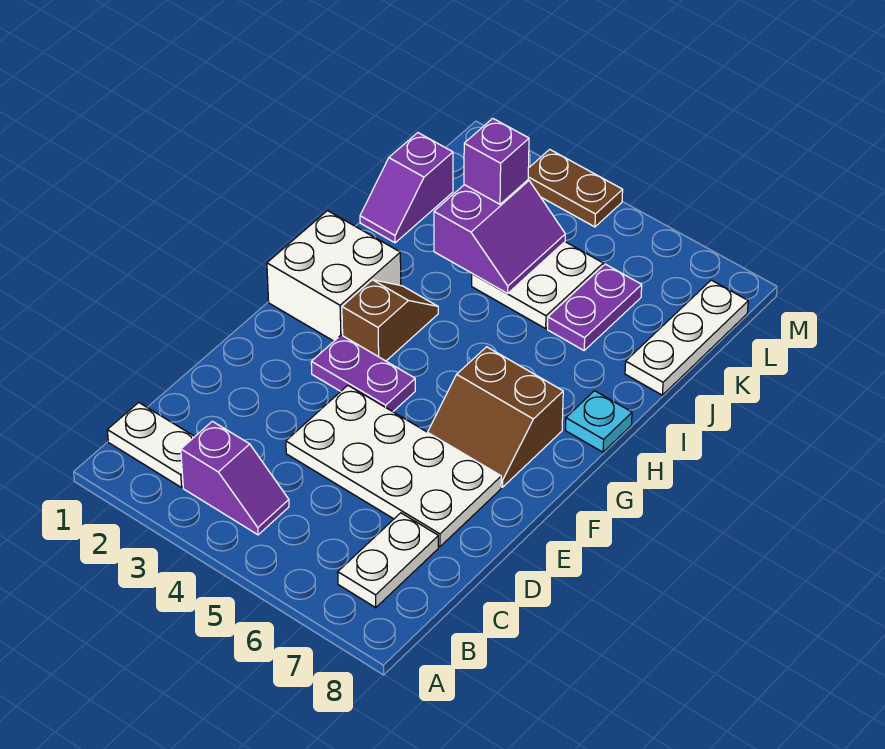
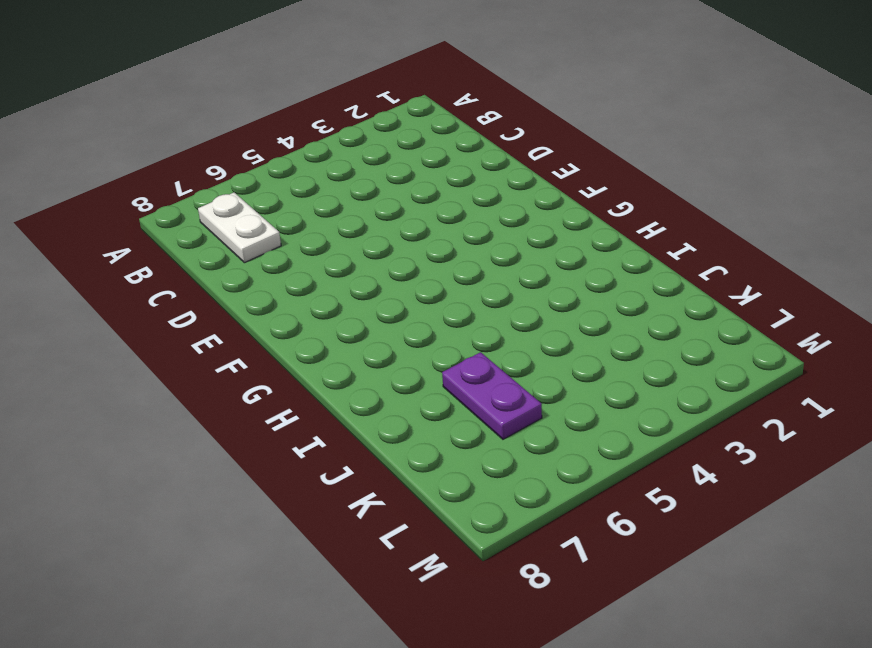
none -> white plate B1:B2 level 1
none -> purple slope B3:B4 level 1 top 3
none -> white plate D4:E7 level 1

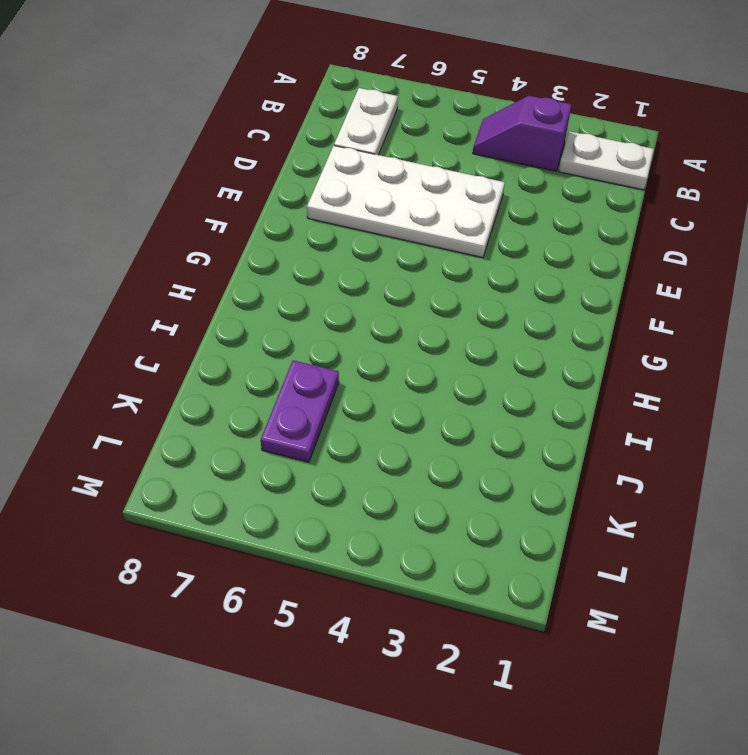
none -> purple plate F3:F4 level 1
none -> brown slope F6:G7 level 1 top G
none -> white brick G1:H2 level 1

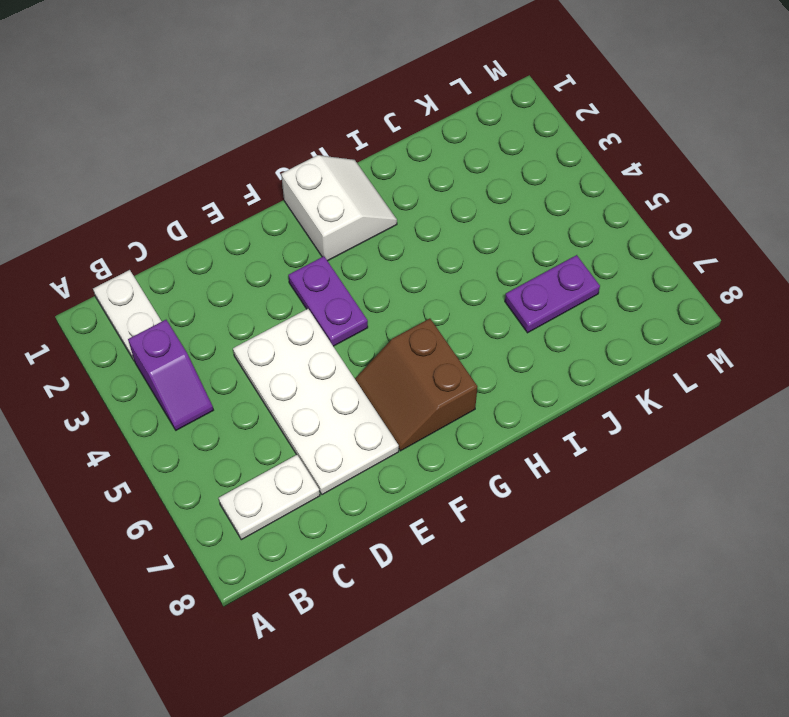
white slope G1:H2 level 1 top G -> white brick G1:H2 level 1
none -> brown slope G3:H3 level 1 top G
none -> cyan plate H8 level 1
none -> purple slope J1:K1 level 1 top K

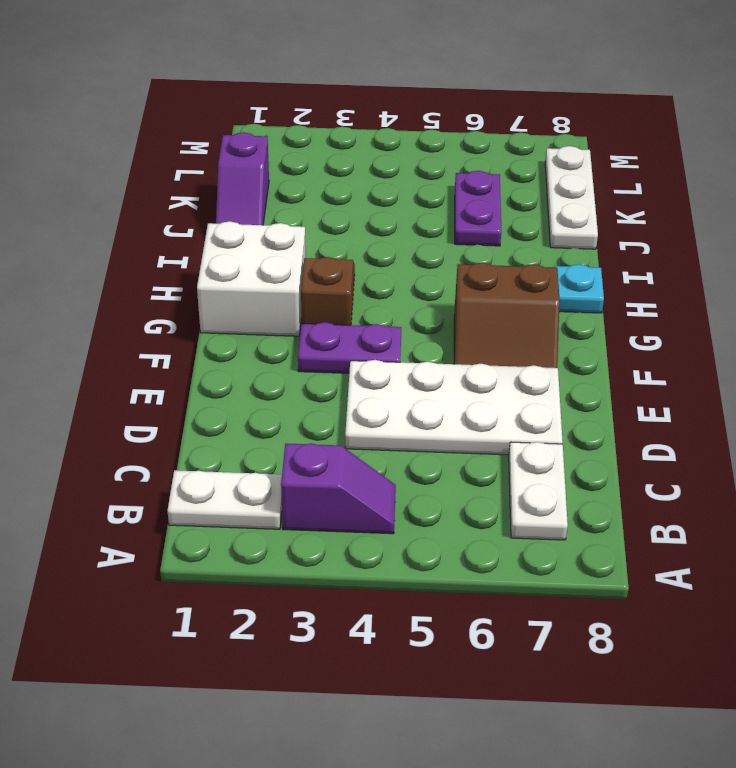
none -> white plate J4:K5 level 1
none -> brown plate M3:M4 level 1
none -> purple slope J3:K4 level 2 top 3

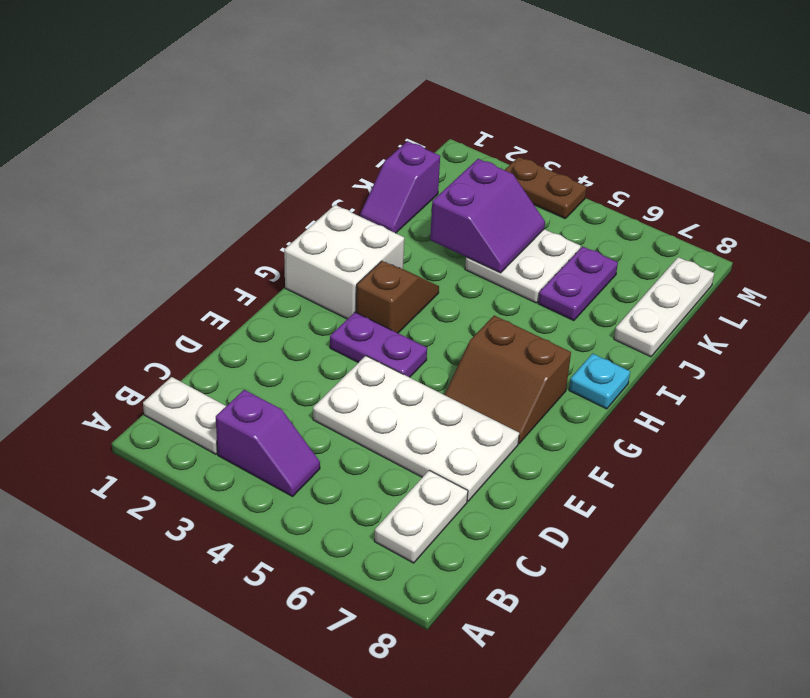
none -> purple brick K3 level 3

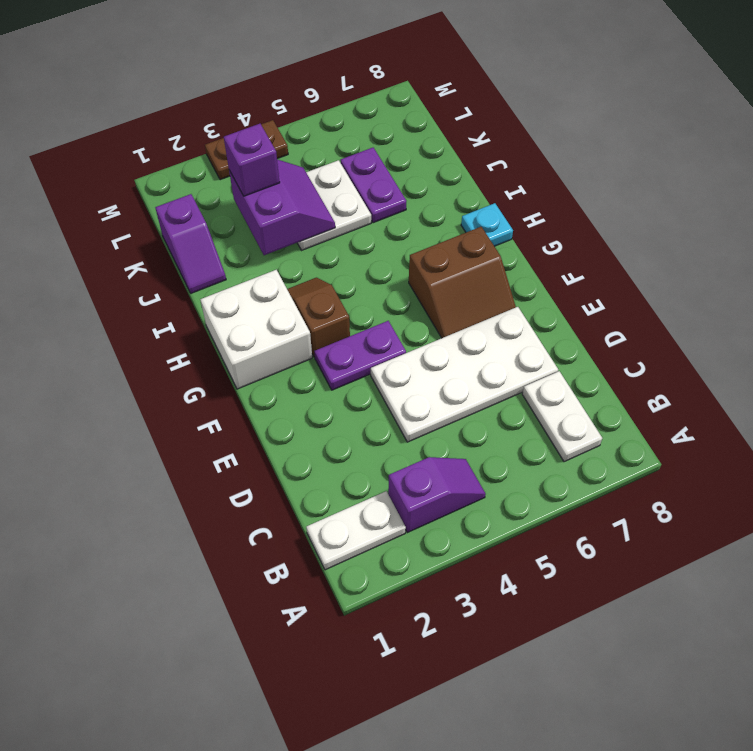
none -> white plate J8:L8 level 1

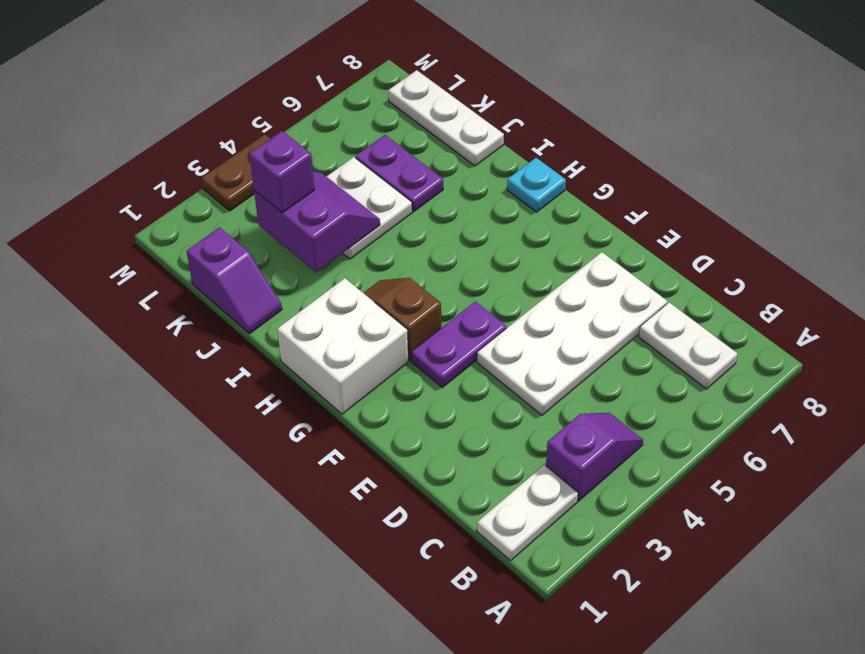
none -> brown slope F6:G7 level 1 top G

